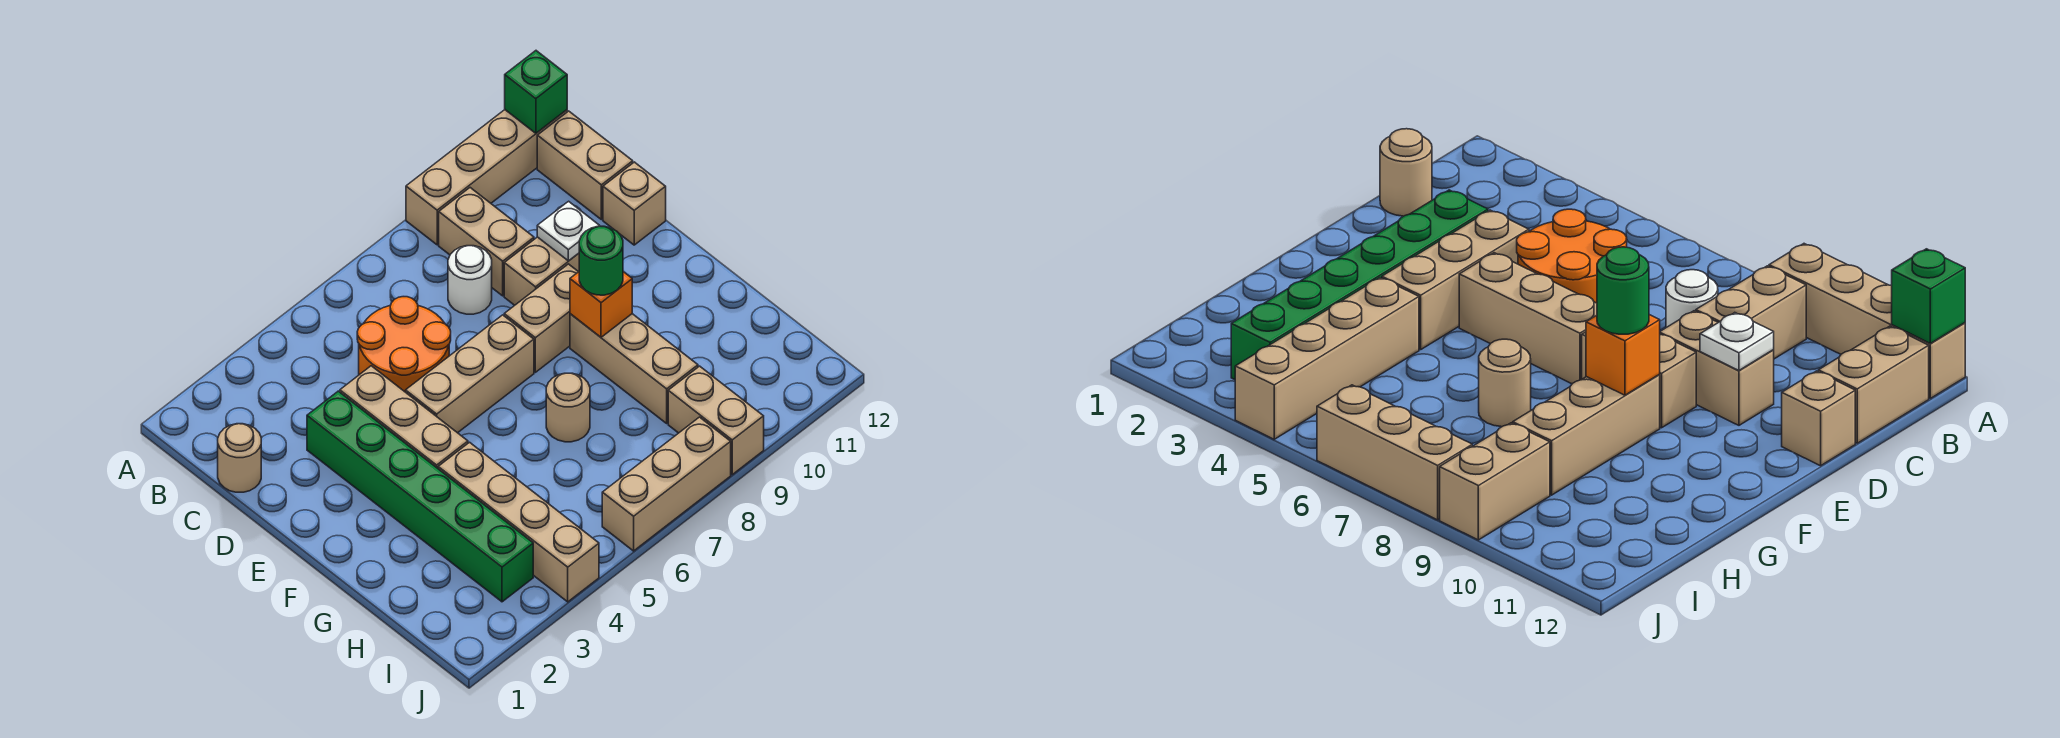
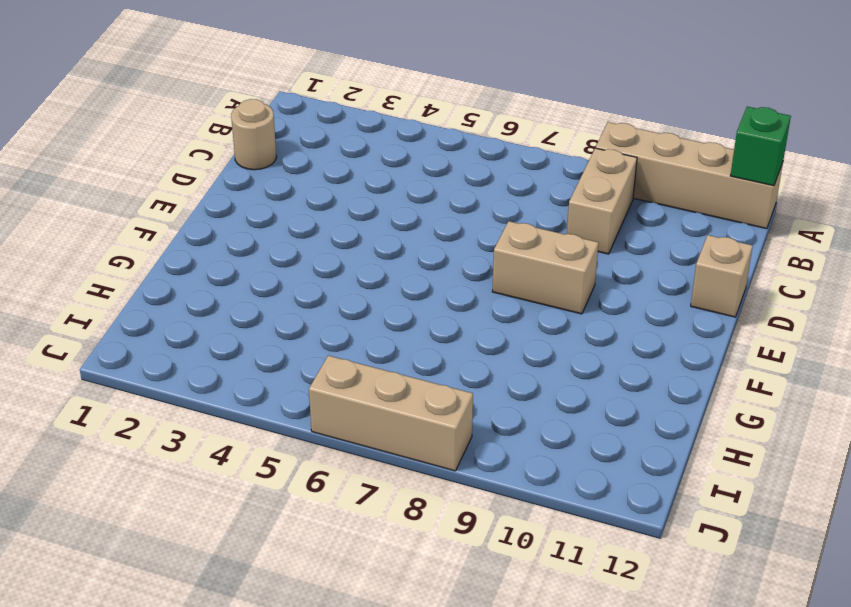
none -> tan brick B12:C12 level 1
none -> orange round brick C5:D6 level 1
none -> white round brick C8 level 1

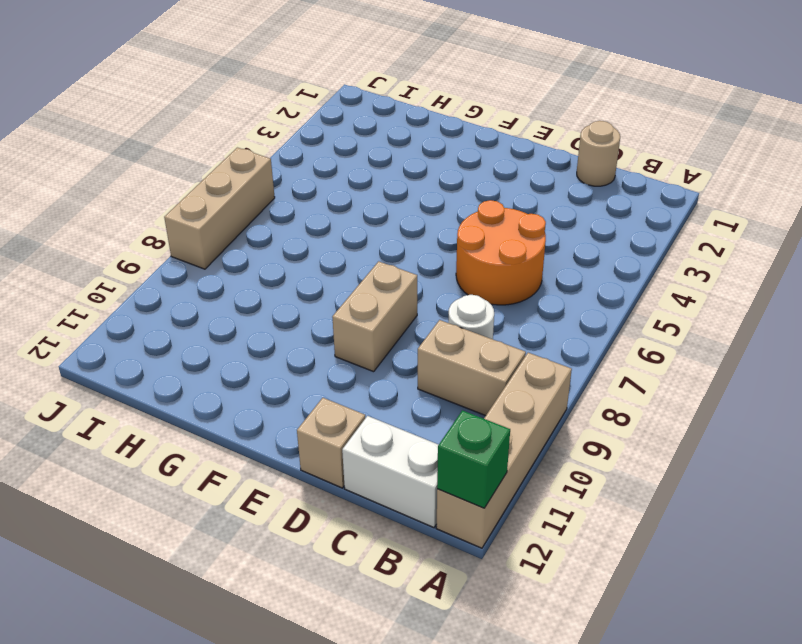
white brick B12:C12 level 1 -> tan brick B12:C12 level 1
none -> green brick D3:I3 level 1
none -> tan brick D4:F4 level 1
none -> tan brick D9:D10 level 1

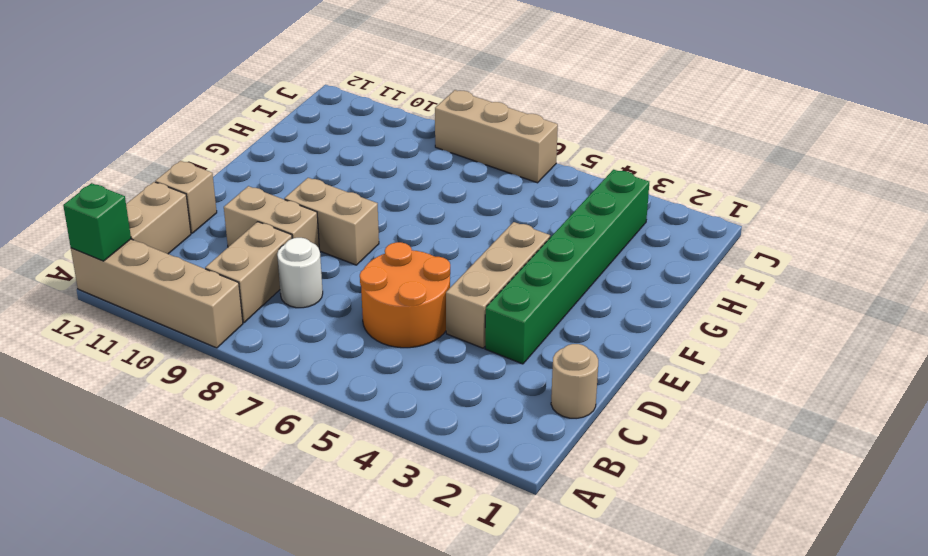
none -> tan brick E5:E7 level 1
none -> tan brick F9:H9 level 1
none -> tan brick G4:J4 level 1

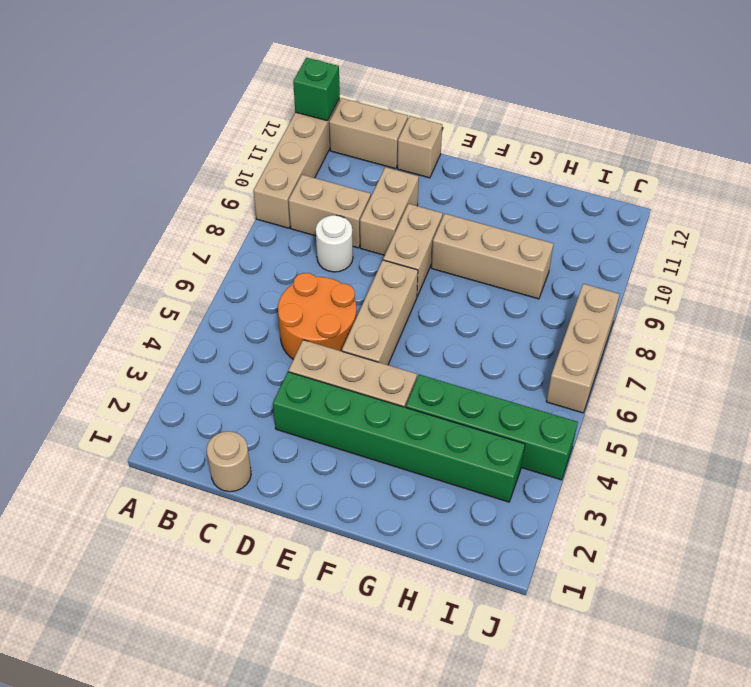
green brick G4:J4 level 1 -> tan brick G4:J4 level 1
none -> tan round brick G7 level 1
none -> tan brick I9:J9 level 1
none -> white plate D10 level 2

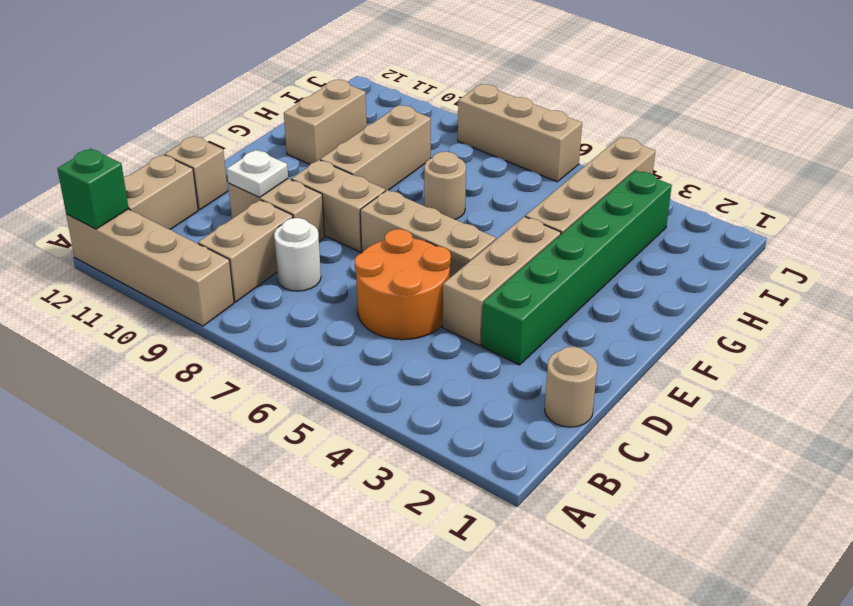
tan brick G11:H11 level 1 -> tan brick I9:J9 level 1
none -> orange brick F9 level 2
none -> green round brick F9 level 3

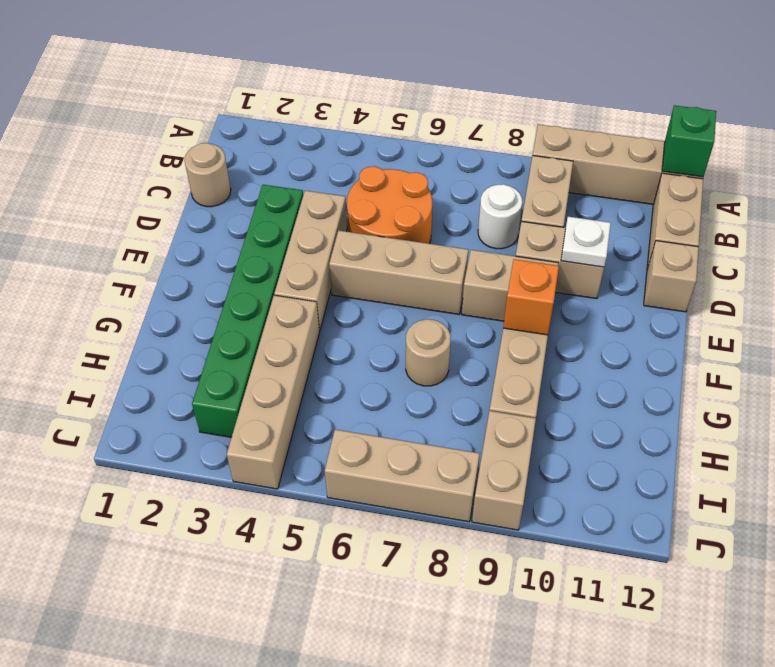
none -> green round brick F9 level 3

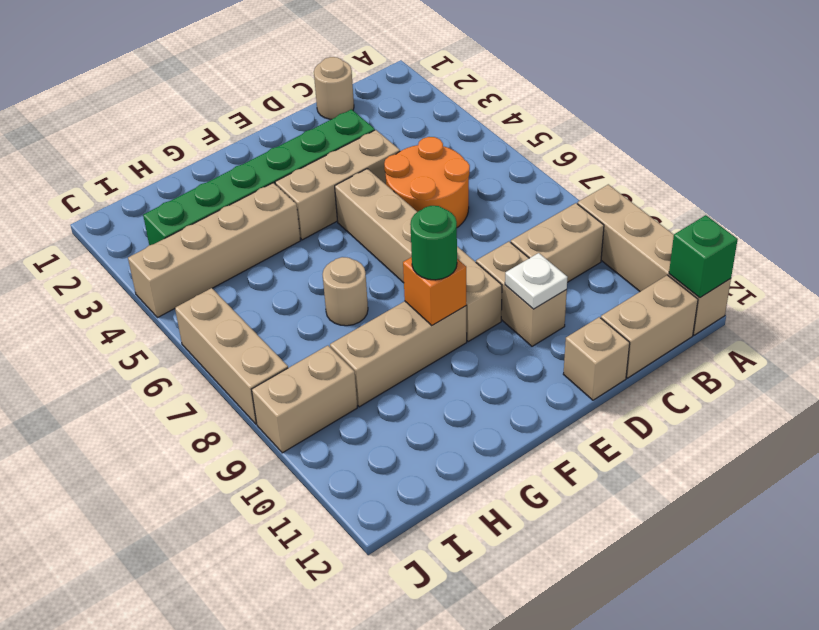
none -> white round brick C8 level 1

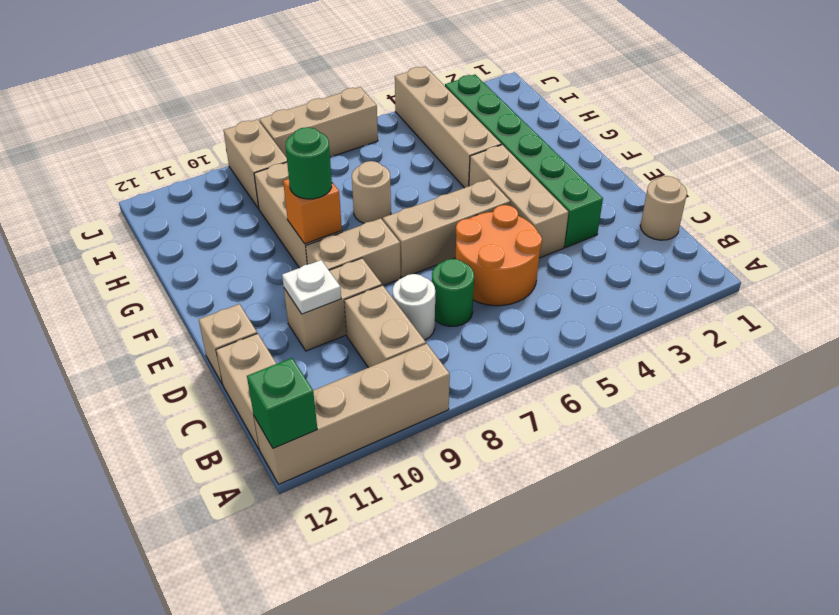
green round brick C7 level 1 -> none

